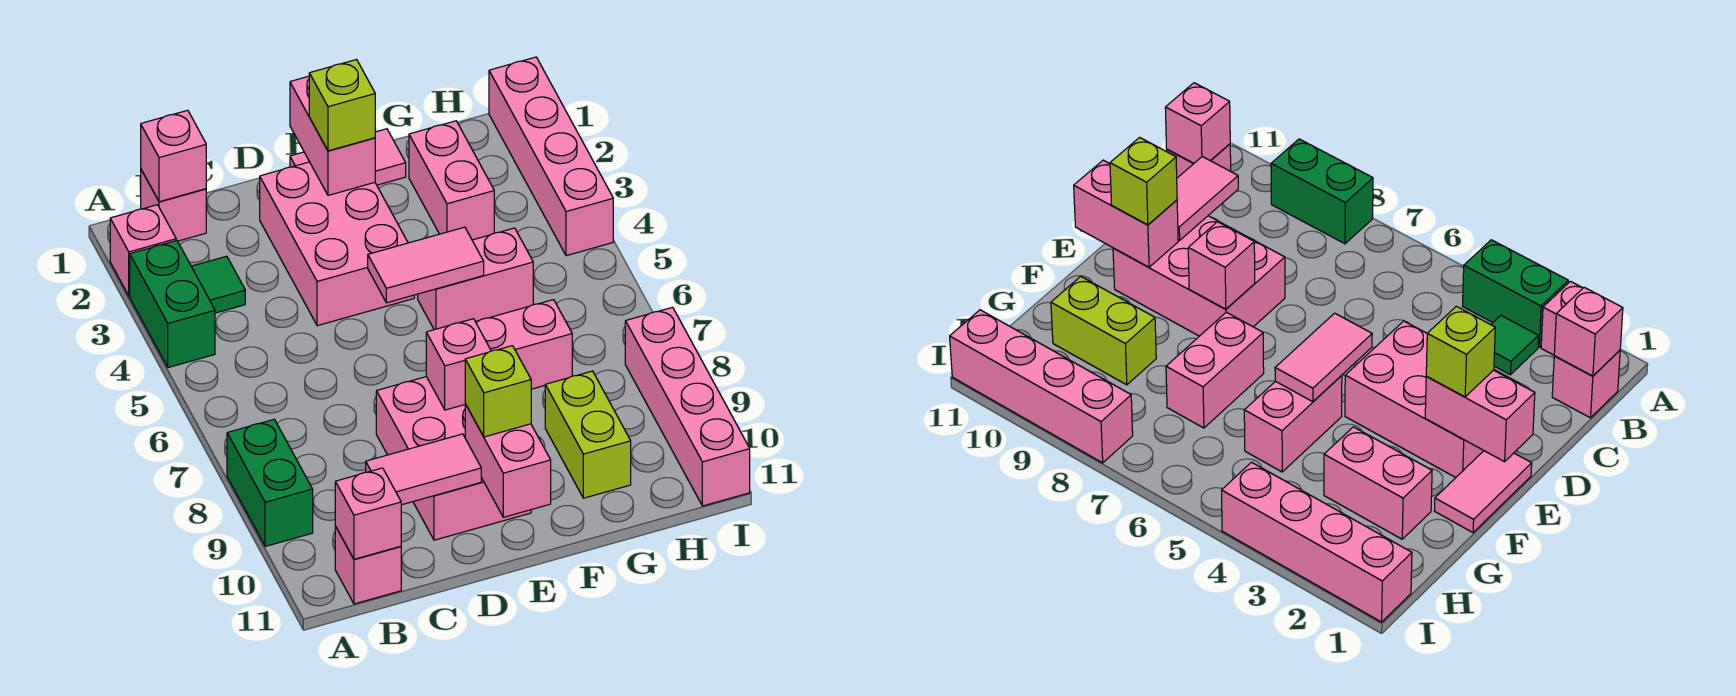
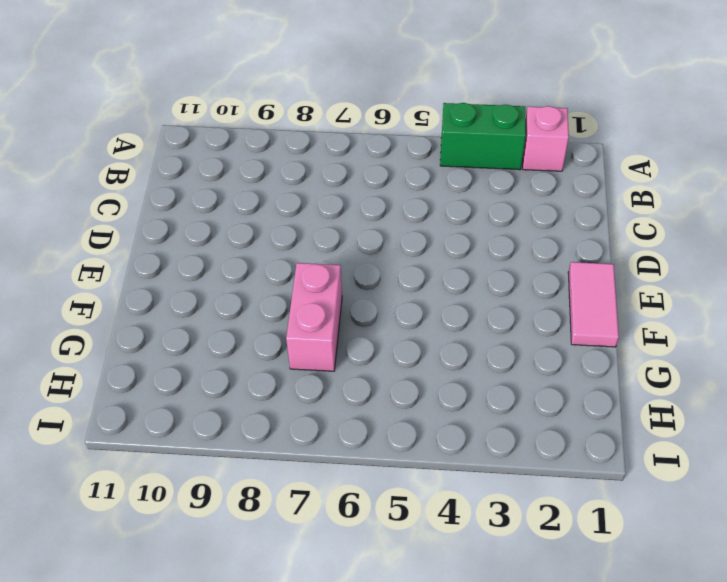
none -> green brick A8:A9 level 1
none -> pink brick B1 level 1
none -> green tile B3 level 1

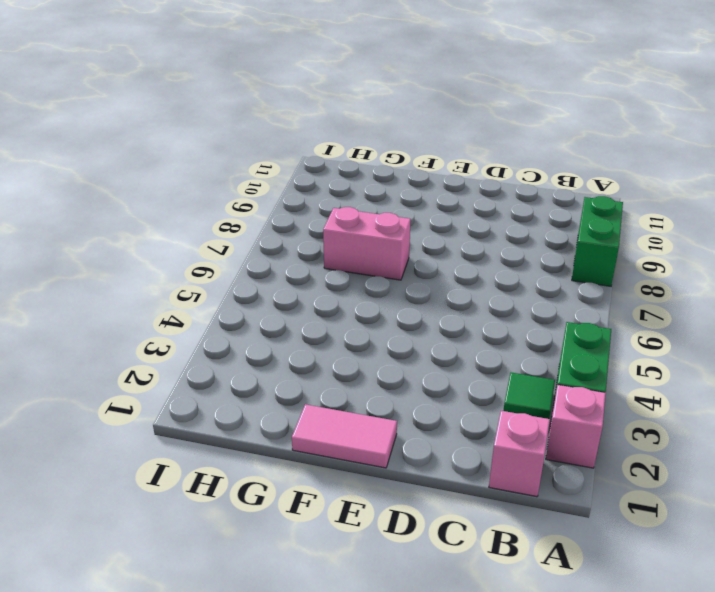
none -> pink brick B11 level 1
none -> pink brick D2:E4 level 1
none -> pink brick D8:E10 level 1

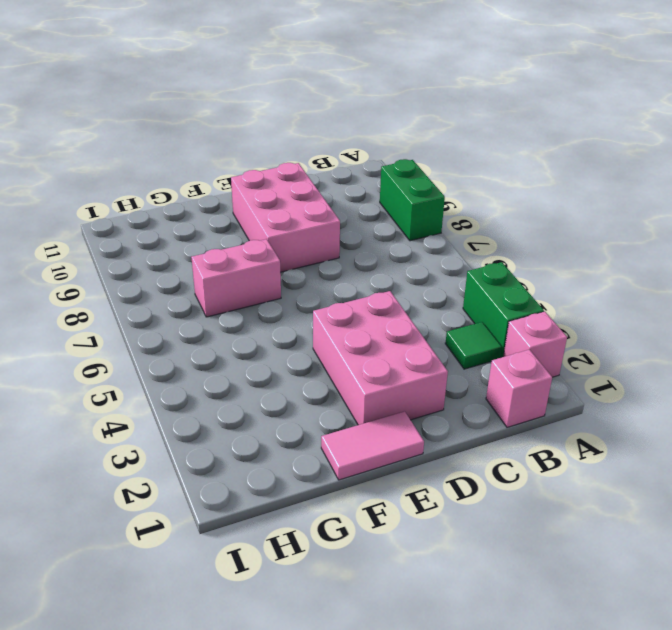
none -> pink brick B11 level 1
none -> pink brick F5:G5 level 1
none -> pink brick G2:G3 level 1

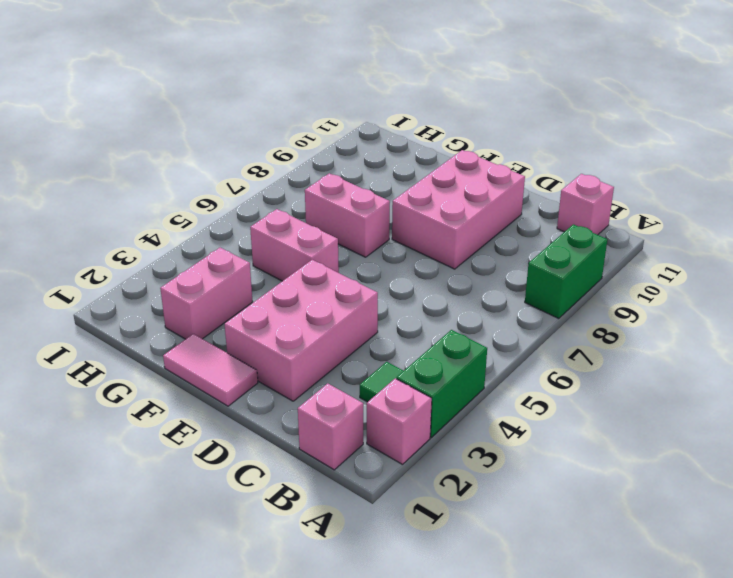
none -> lime brick G9:G10 level 1
none -> pink brick I1:I4 level 1
none -> pink brick I8:I11 level 1

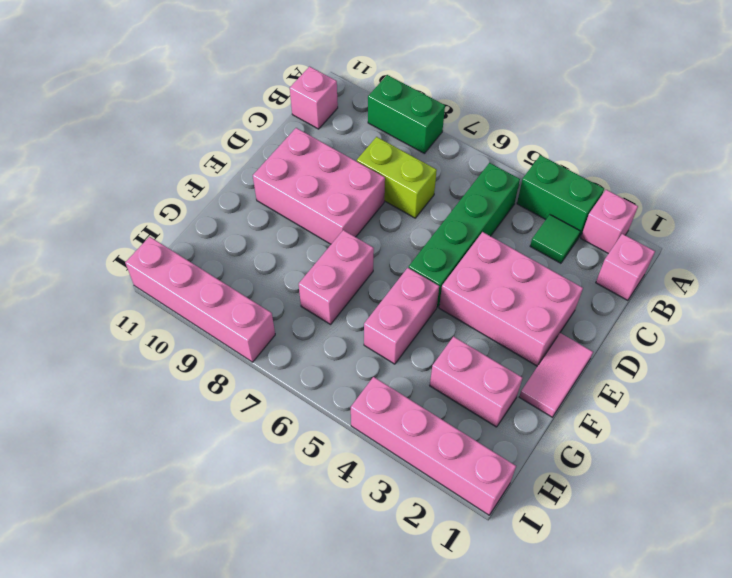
green brick B5:E5 level 1 -> none
lime brick C7:C8 level 1 -> lime brick G9:G10 level 1
none -> pink brick B1 level 2
none -> pink brick B11 level 2
none -> pink tile C10:D10 level 2

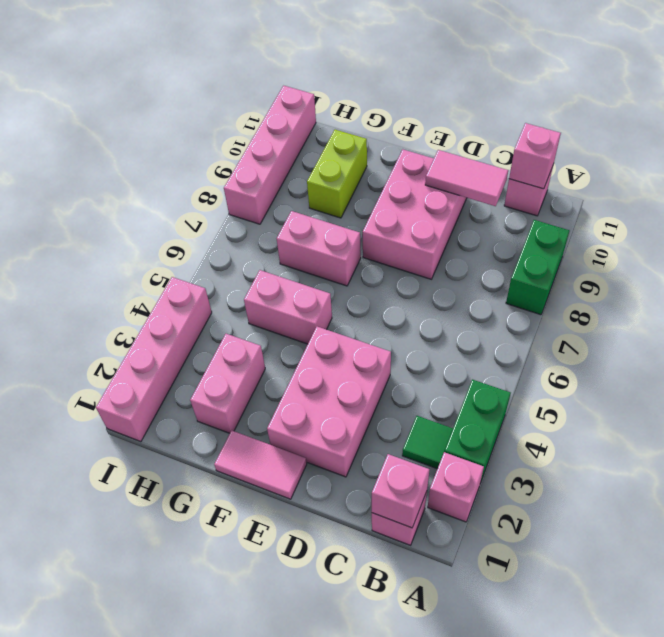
none -> pink brick E1:E2 level 2
none -> pink tile E5:F5 level 2
none -> pink brick E8 level 2

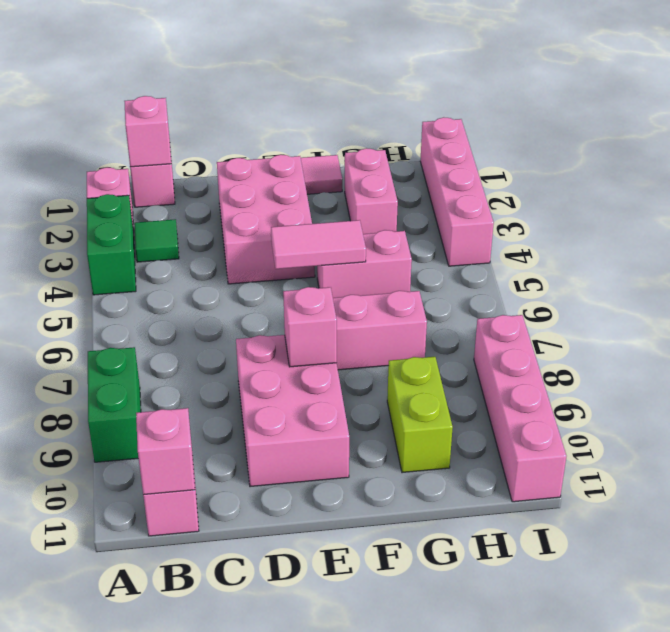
none -> pink tile C10:D10 level 2
none -> pink brick E1:E2 level 2
none -> pink brick E10:E11 level 2

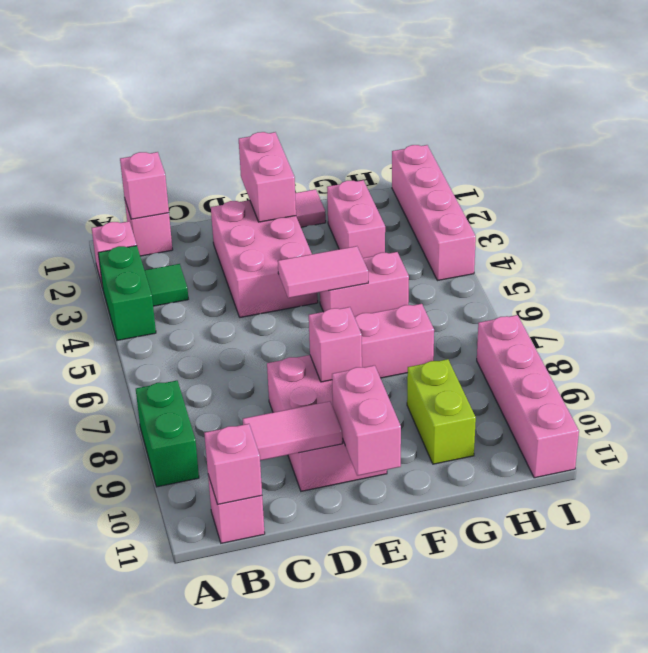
none -> lime brick E2 level 3
none -> lime brick E10 level 3

